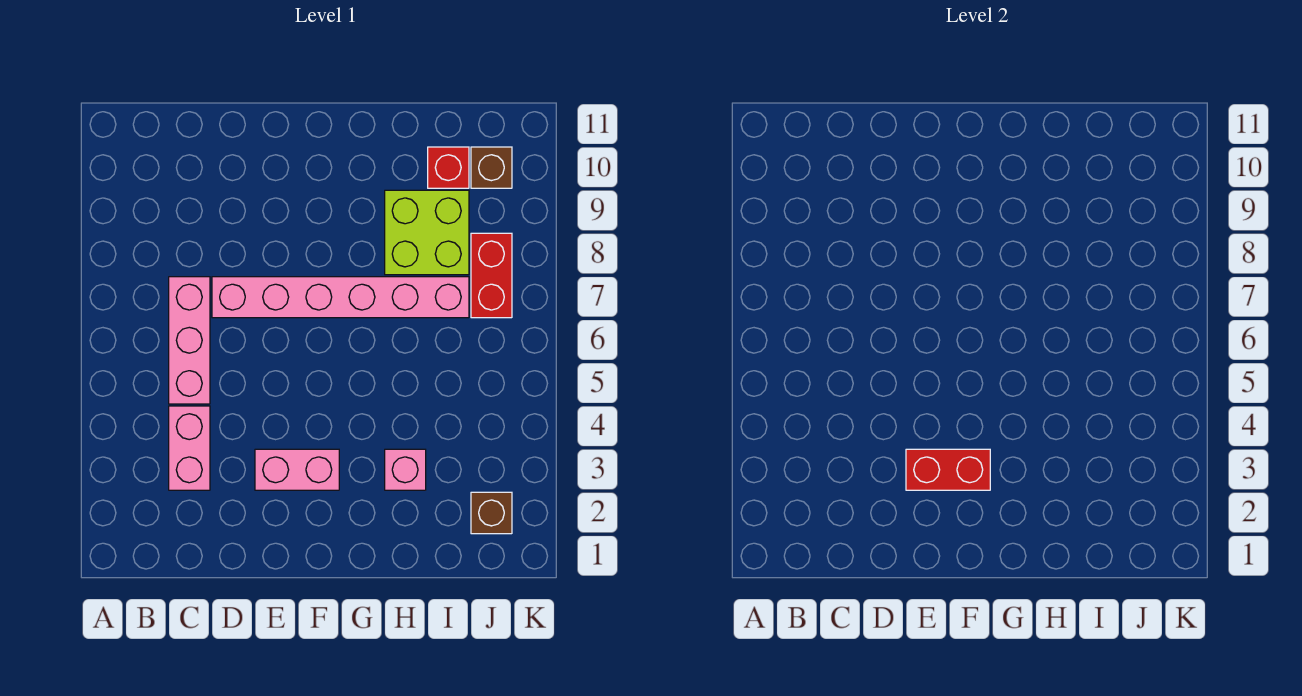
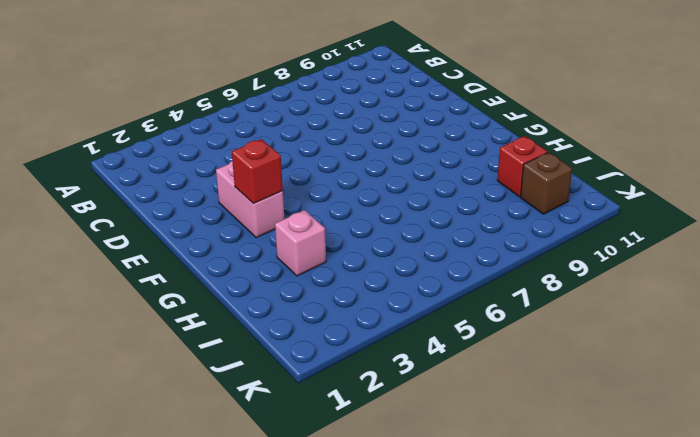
red brick F3 level 2 -> red brick E3:F3 level 2
none -> pink brick C3:C4 level 1
none -> pink brick C5:C7 level 1

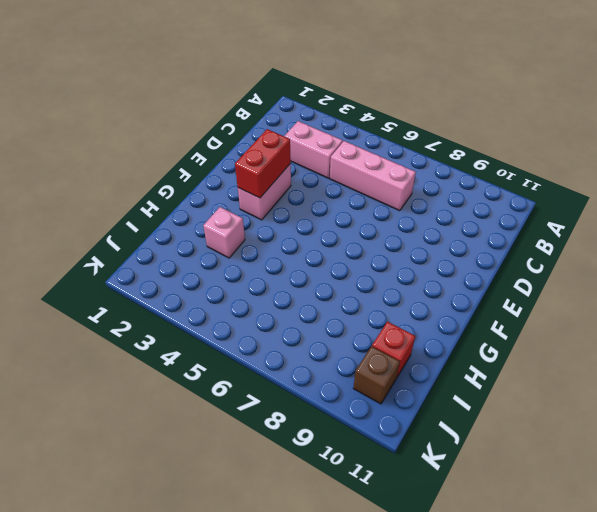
none -> pink brick D7:I7 level 1
none -> lime brick H8:I9 level 1

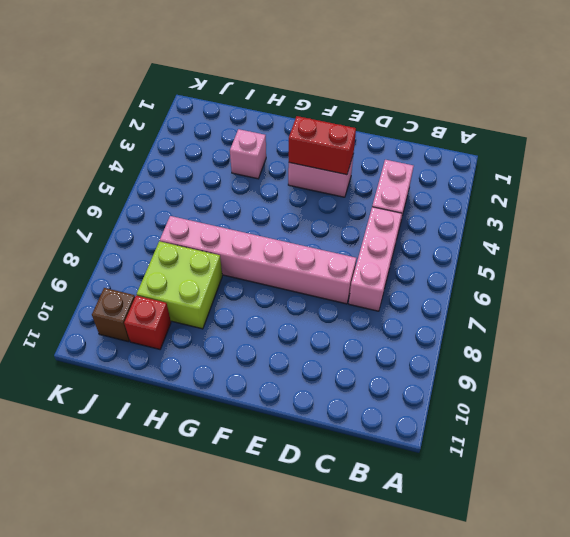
none -> brown brick J2 level 1
none -> red brick J7:J8 level 1

